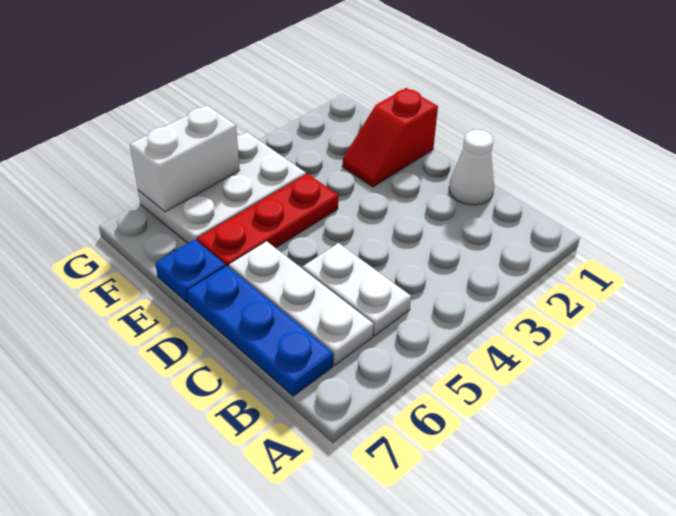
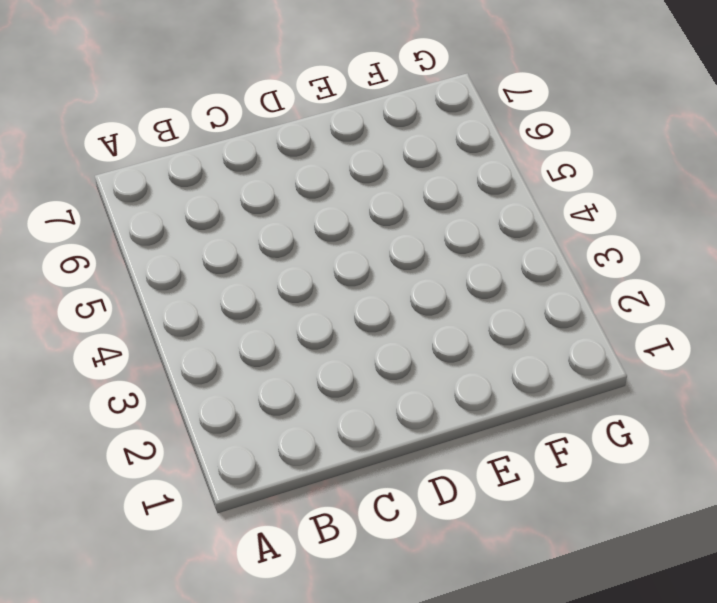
none -> white plate B5:C5 level 1
none -> white plate B6:D6 level 1

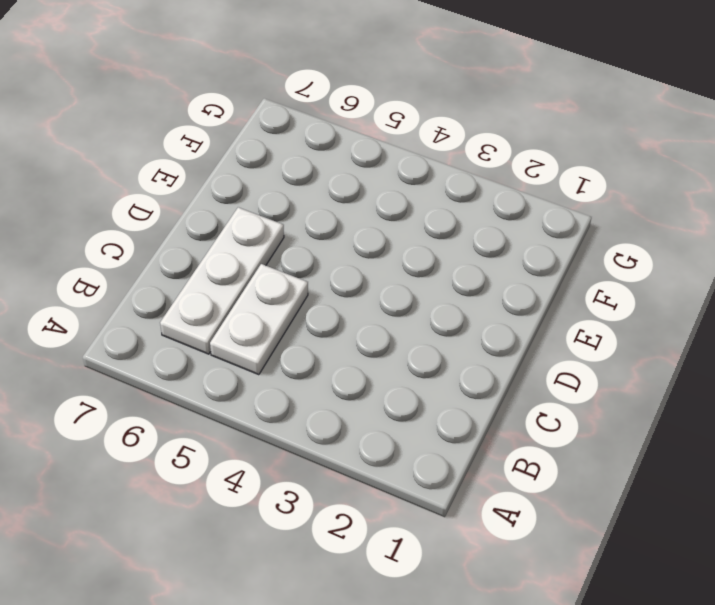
none -> blue plate B7:D7 level 1
none -> white cone C1 level 1

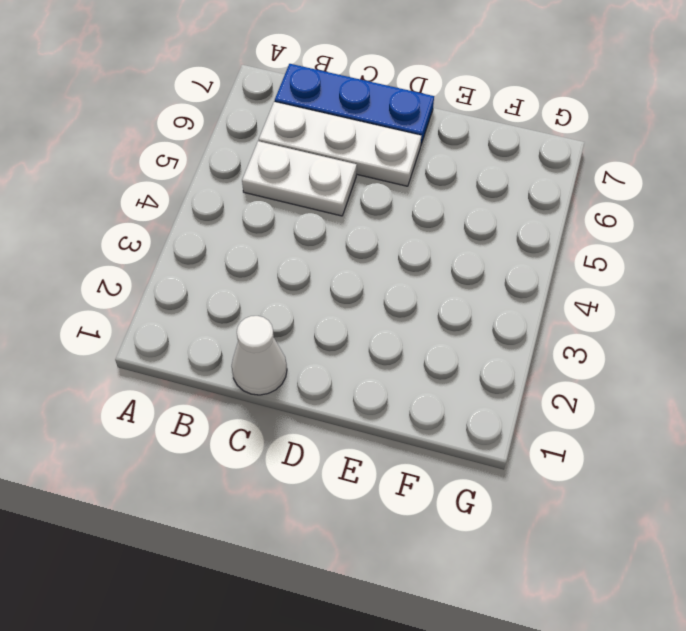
none -> red slope E1:E2 level 1 top 1
none -> red plate E4:E6 level 1

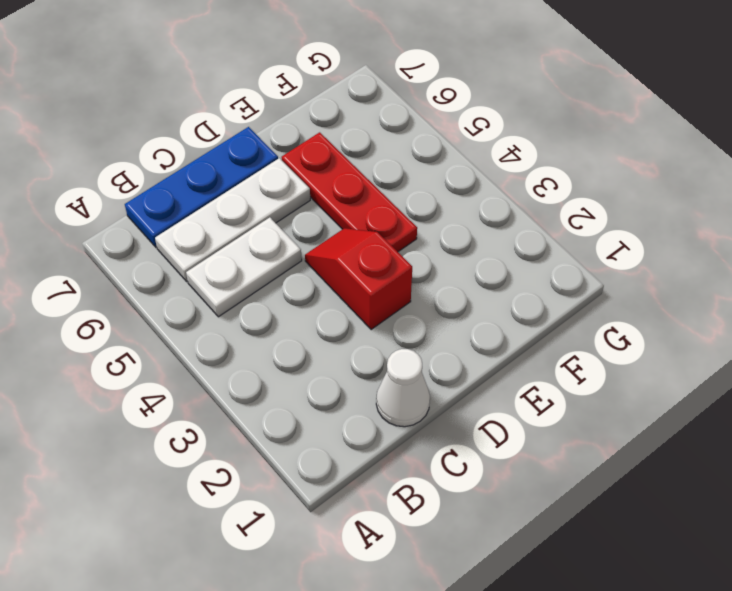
red slope D3:D4 level 1 top 3 -> red slope E1:E2 level 1 top 1
none -> blue plate E7 level 1
none -> white plate F4:G6 level 1

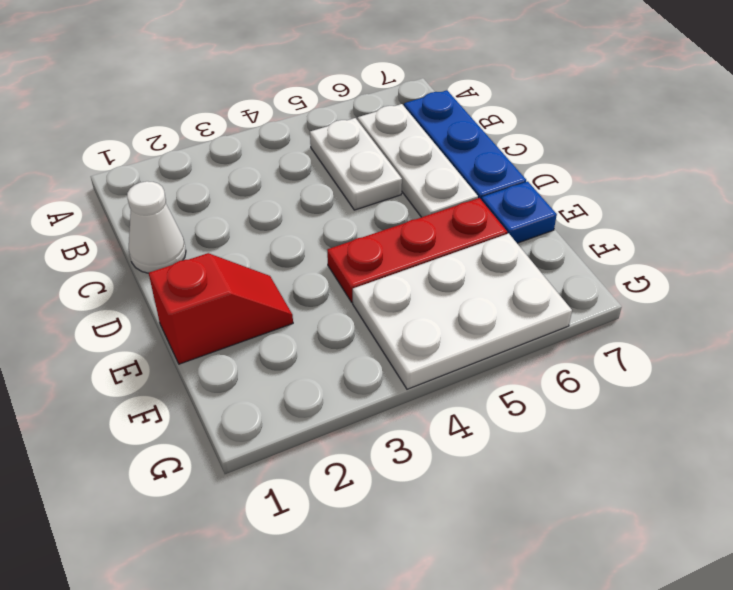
none -> white brick G5:G6 level 2

